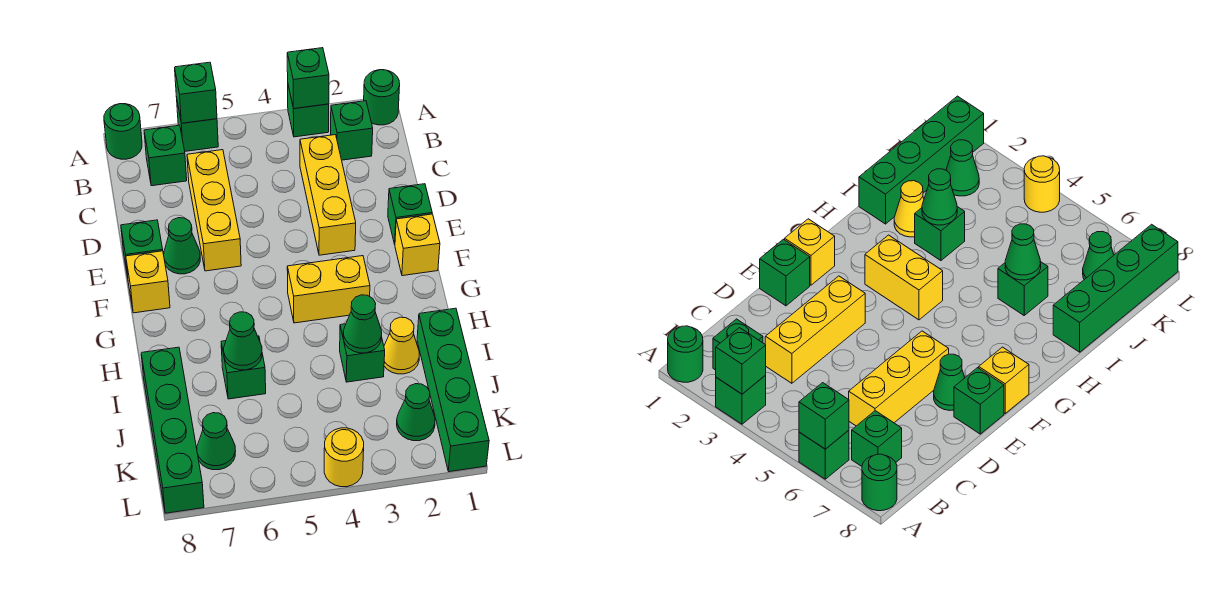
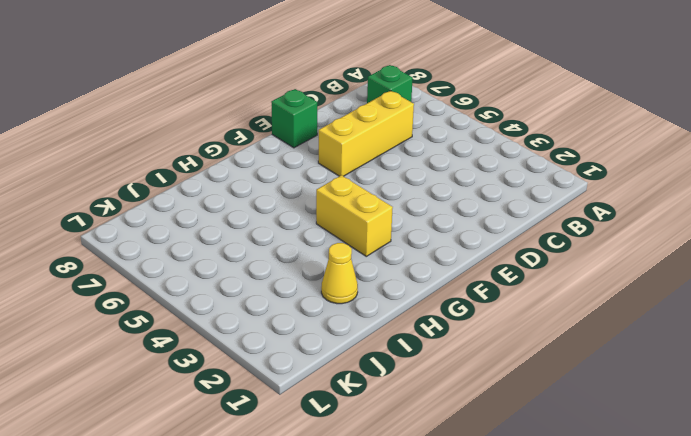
none -> green round brick A1 level 1
none -> green brick A3 level 1
none -> green brick A6 level 1

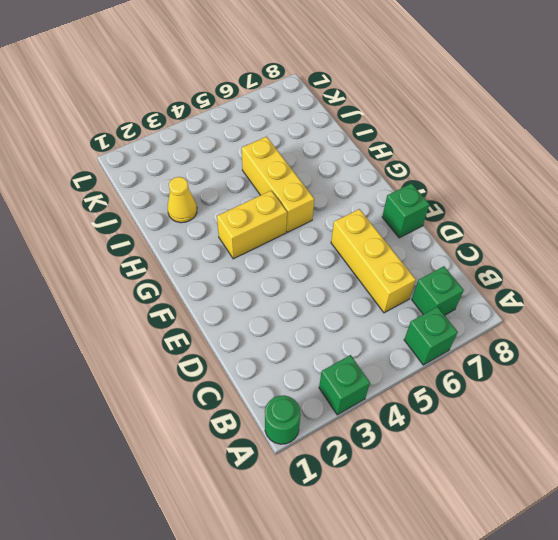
yellow brick G5:I5 level 1 -> yellow brick C3:E3 level 1
none -> green round brick A8 level 1
none -> green brick B2 level 1
none -> green brick E1 level 1

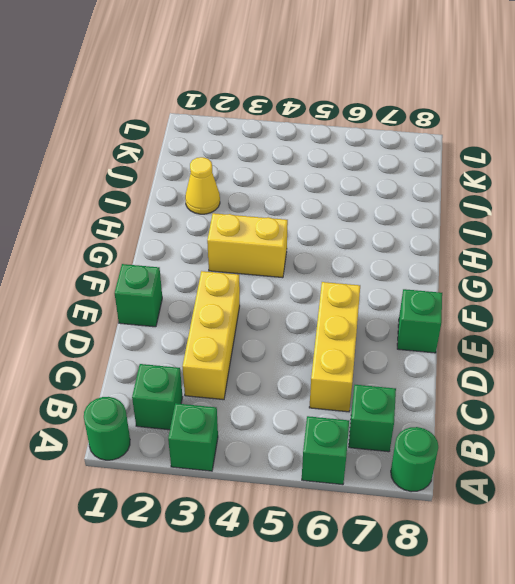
none -> green cone E7 level 1
none -> yellow brick F1 level 1
none -> yellow brick F8 level 1

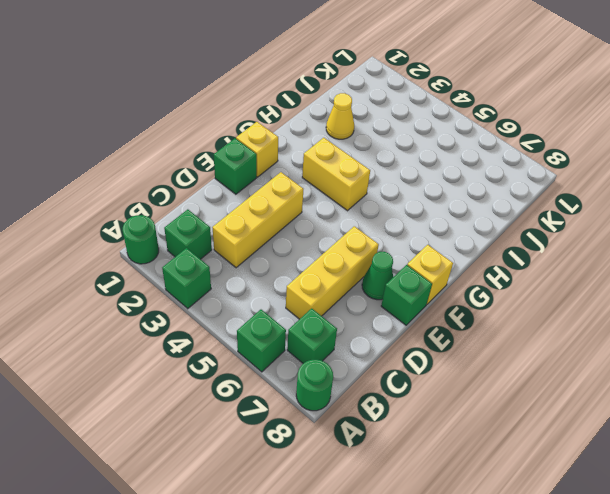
none -> green brick I1:L1 level 1
none -> green brick I3 level 1
none -> green brick I6 level 1

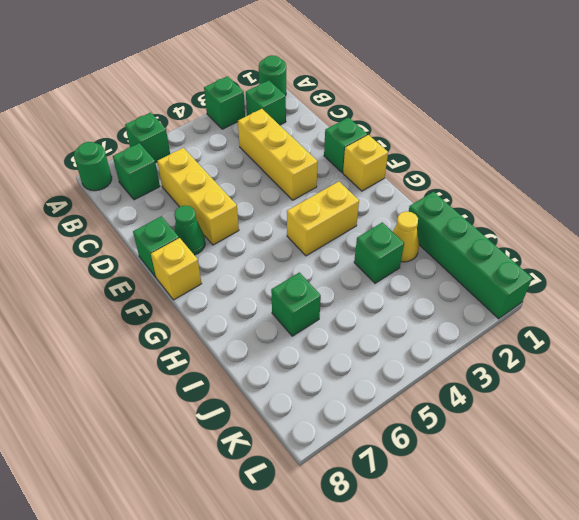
none -> green brick I8:L8 level 1
none -> green cone K2 level 1
none -> green cone K7 level 1

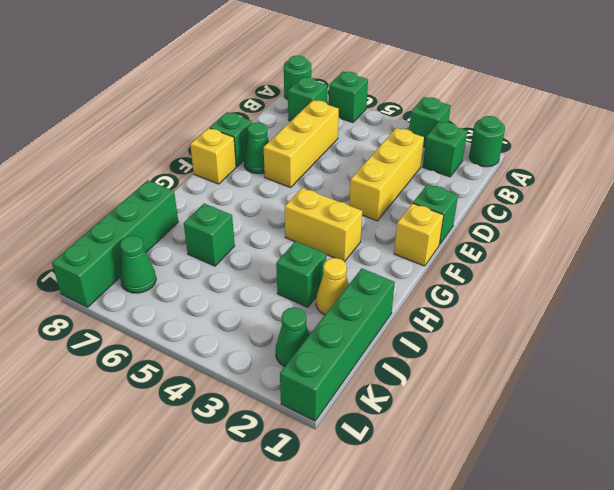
none -> yellow round brick L4 level 1
none -> green brick A3 level 2
none -> green brick A6 level 2

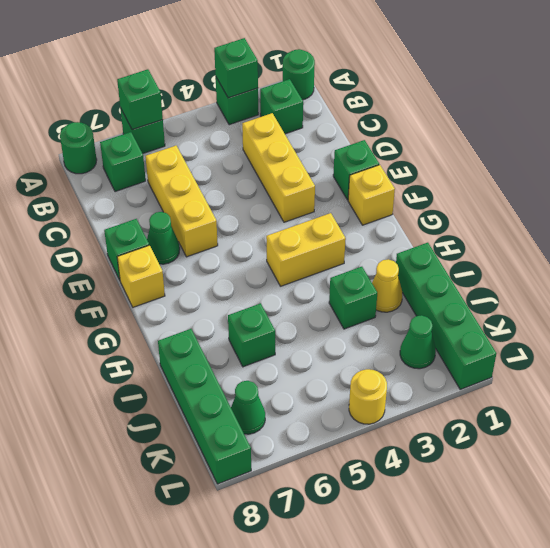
none -> green cone I3 level 2
none -> green cone I6 level 2

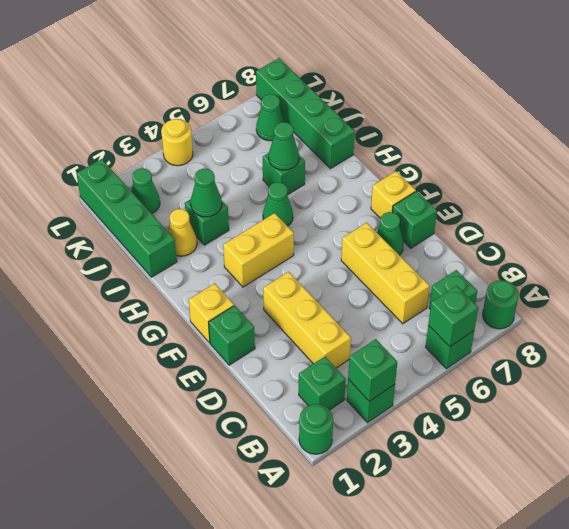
green cone H5 level 1 -> none

